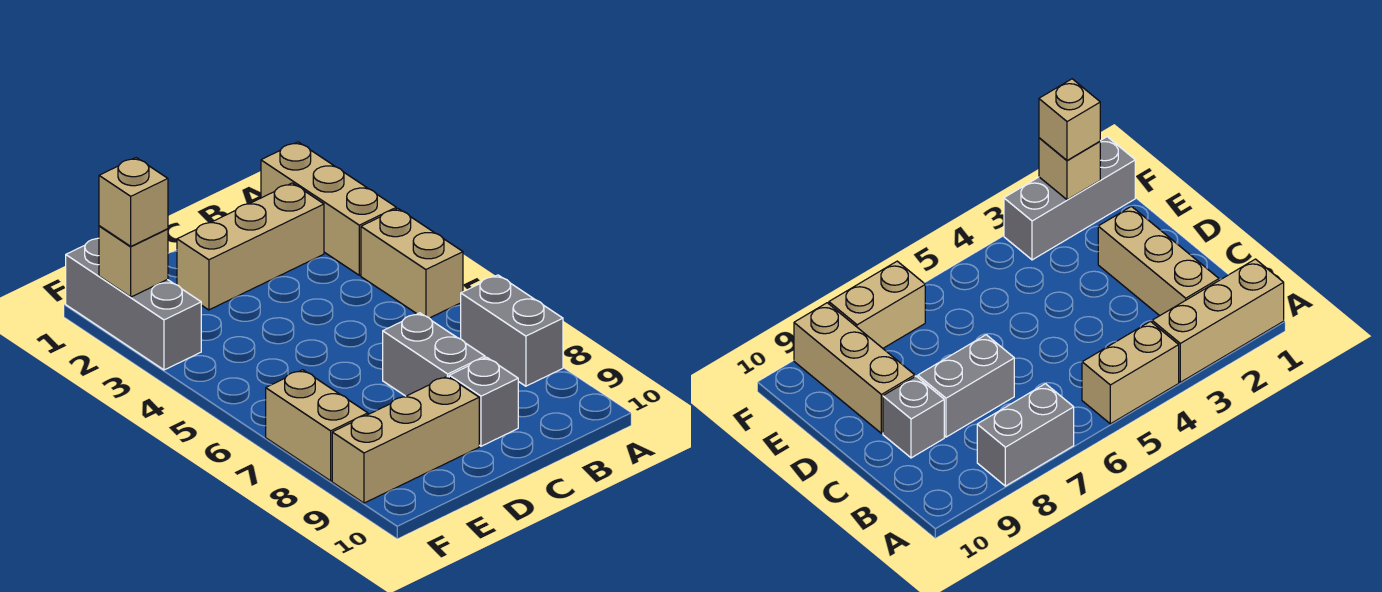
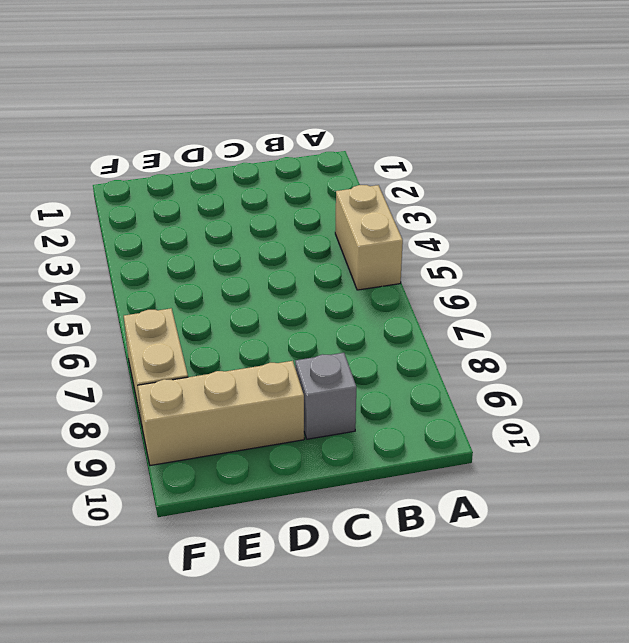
none -> tan brick A1:A3 level 1
none -> grey brick A7:A8 level 1

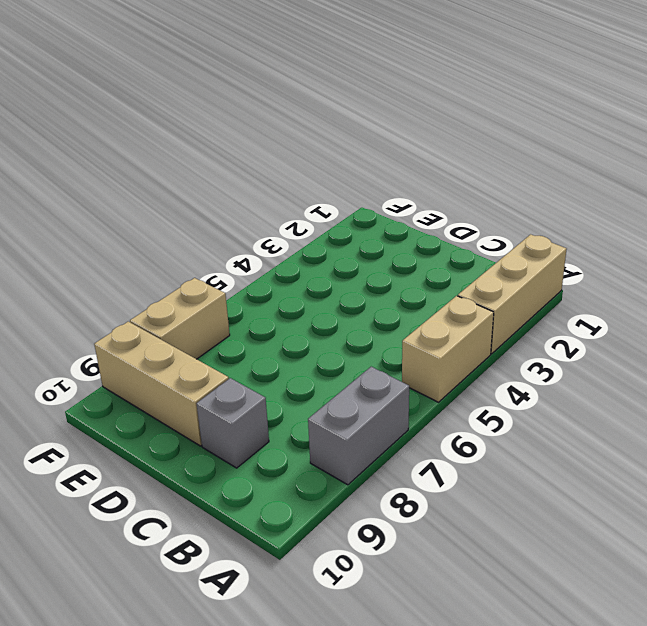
none -> tan brick B2:D2 level 1
none -> grey brick C7:C8 level 1

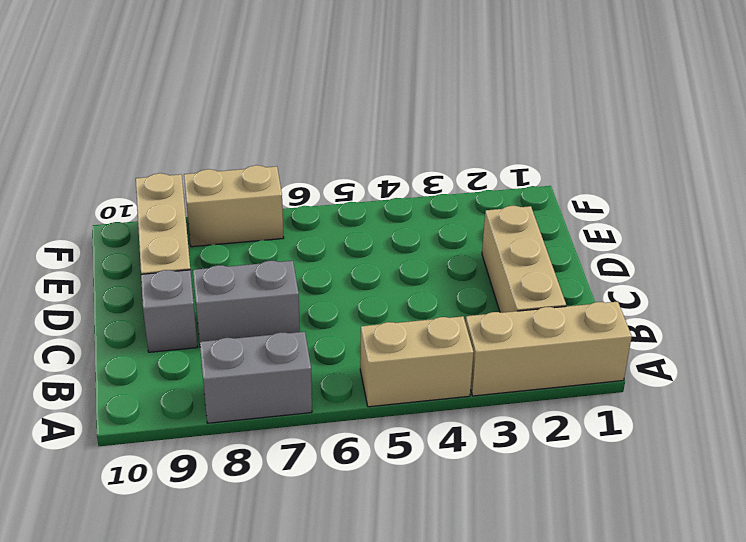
none -> grey brick F1:F3 level 1
none -> tan brick F2 level 2

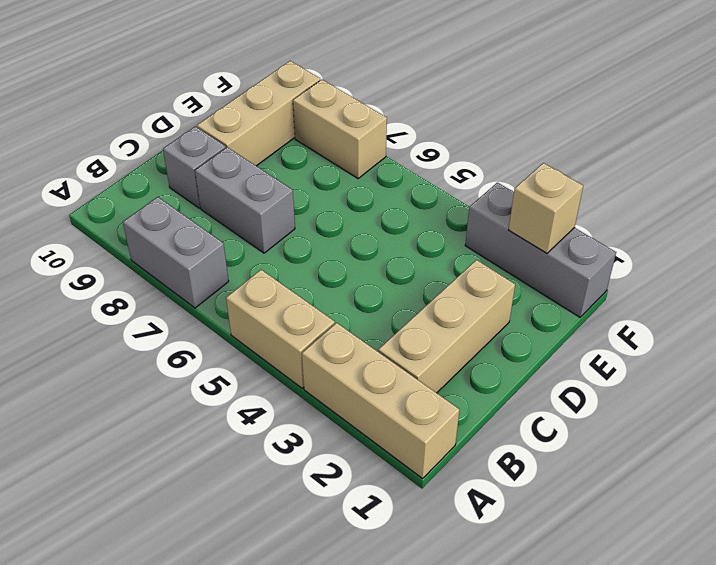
none -> tan brick F2 level 3

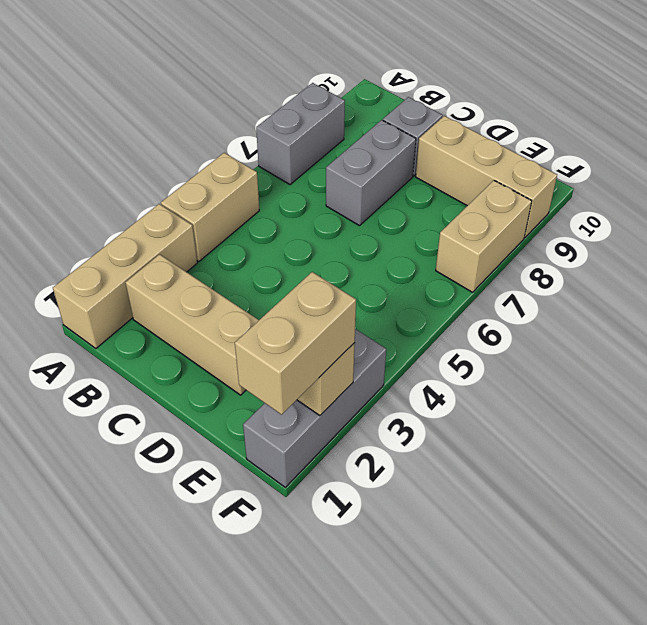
tan brick F1:F2 level 3 -> tan brick F2 level 3

